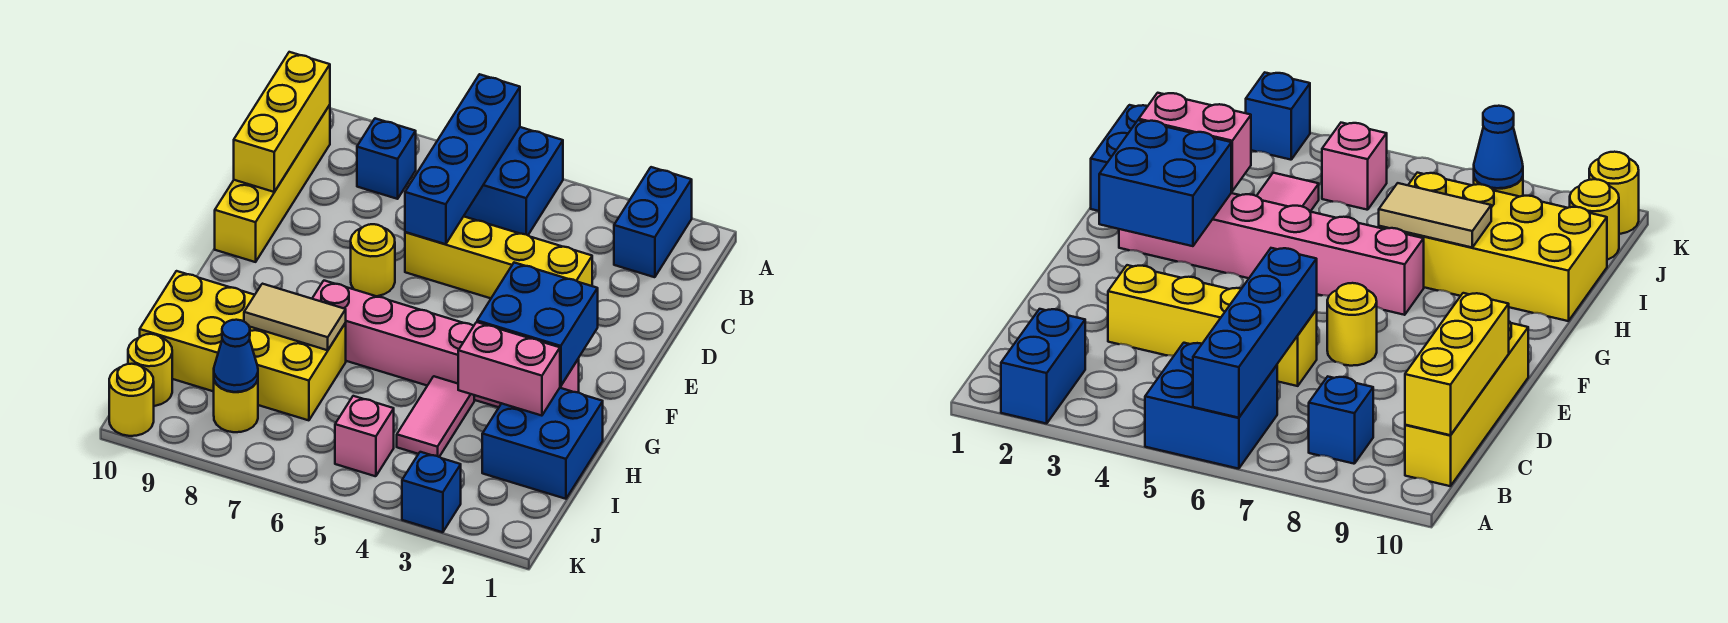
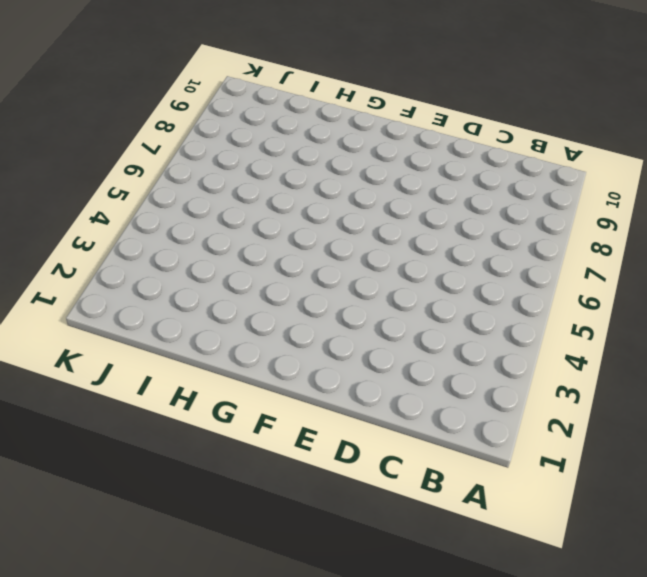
none -> blue brick A2:B2 level 1
none -> blue brick A5:B6 level 1
none -> blue brick B8 level 1

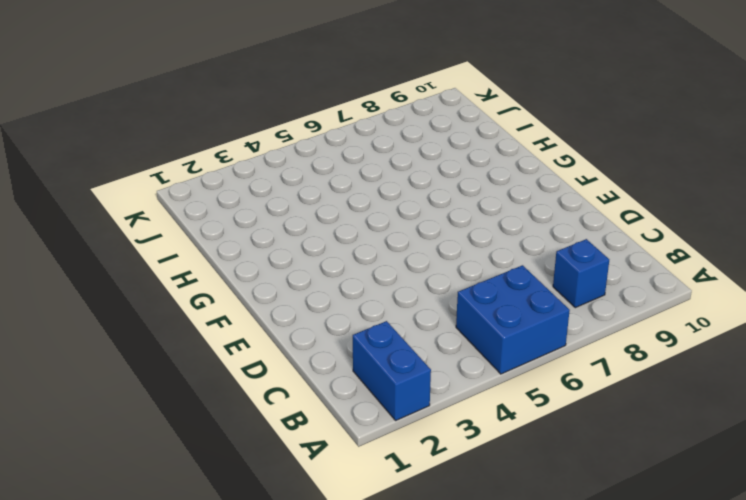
none -> yellow brick B10:E10 level 1
none -> yellow brick D3:D6 level 1
none -> yellow round brick E7 level 1

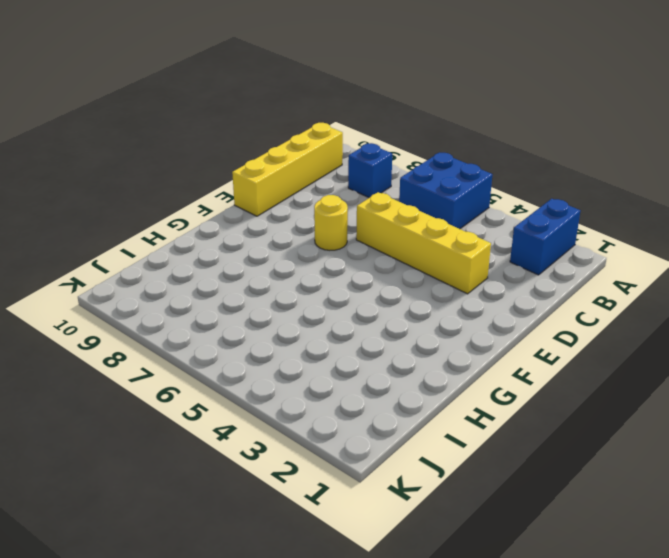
none -> pink brick G2:G7 level 1
none -> blue brick H1:I2 level 1
none -> pink tile H4:I4 level 1

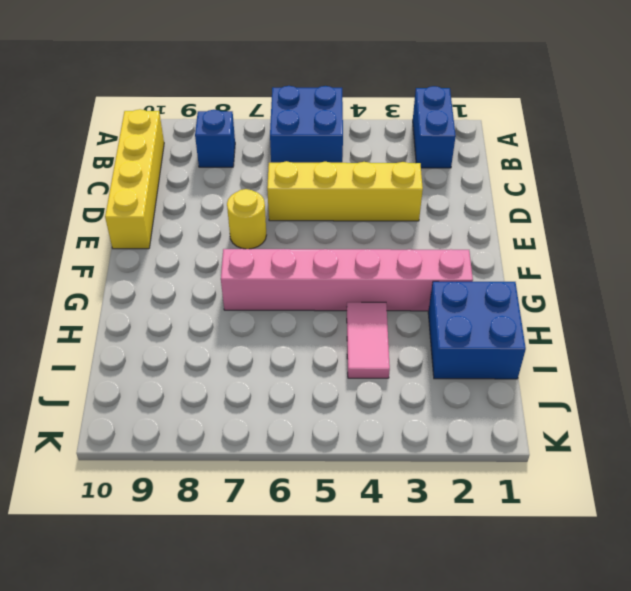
none -> yellow brick H7:I10 level 1
none -> pink brick J5 level 1
none -> yellow round brick J8 level 1

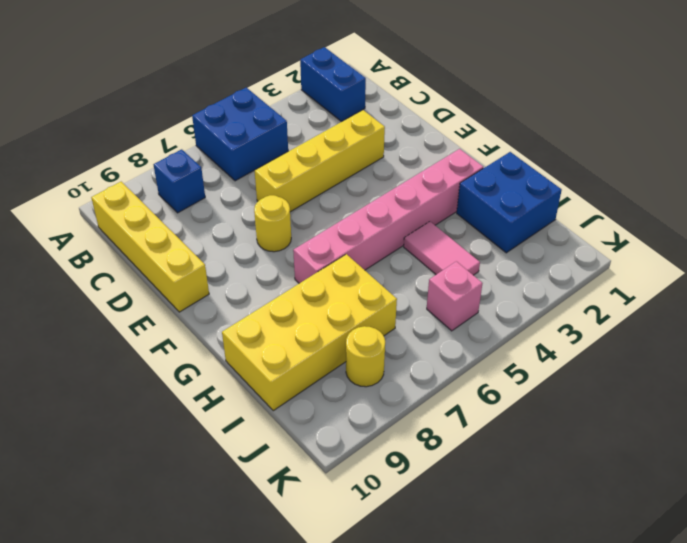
none -> yellow round brick J10 level 1
none -> blue brick K3 level 1
none -> yellow round brick K10 level 1

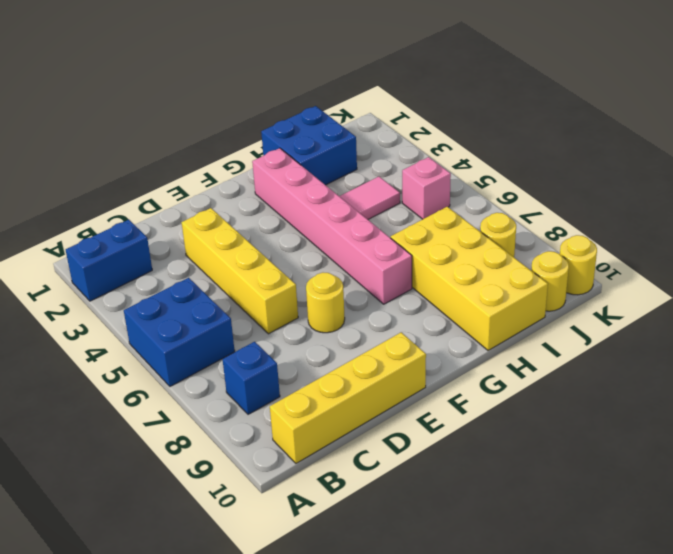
none -> blue brick K3 level 1
none -> blue brick A6:D6 level 2
none -> yellow brick B10:D10 level 2

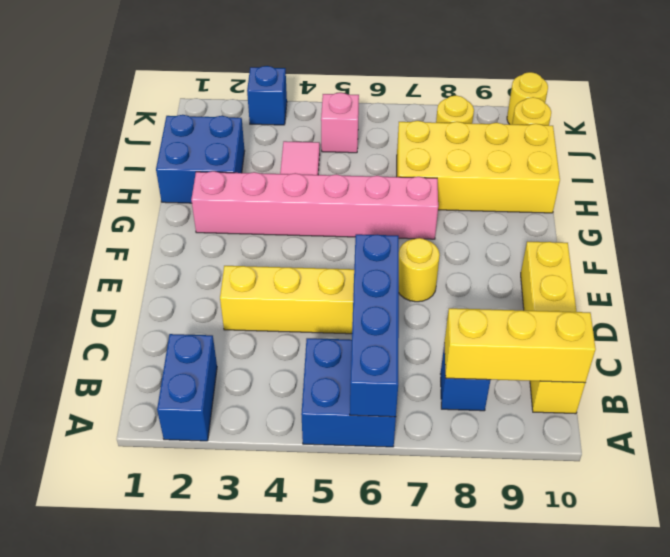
yellow brick B8:B10 level 2 -> yellow brick B10:D10 level 2
none -> blue brick F2:G3 level 2
none -> pink brick H2:H3 level 2
none -> tan tile H7:H8 level 2

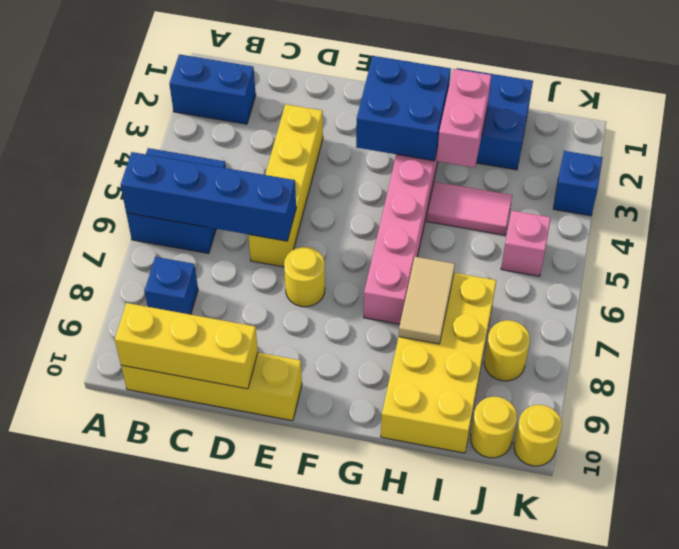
none -> blue cone J8 level 2

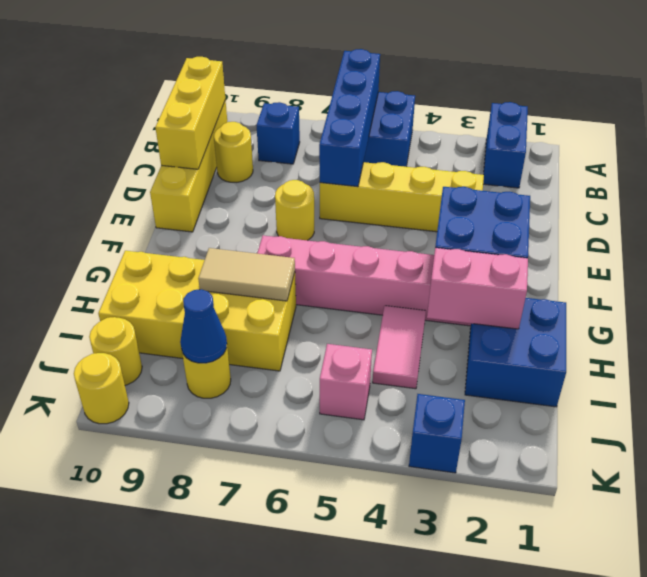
yellow round brick C9 level 1 -> none

